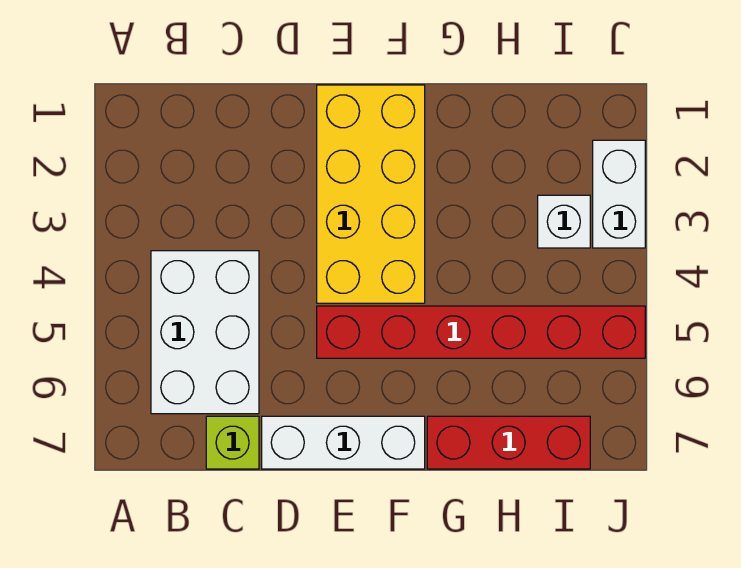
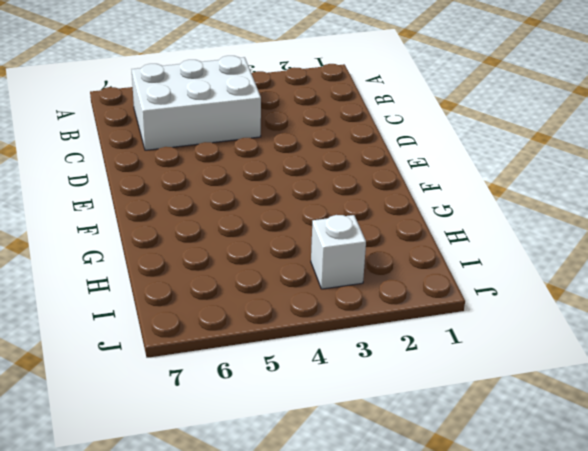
none -> lime brick C7 level 1
none -> white brick D7:F7 level 1

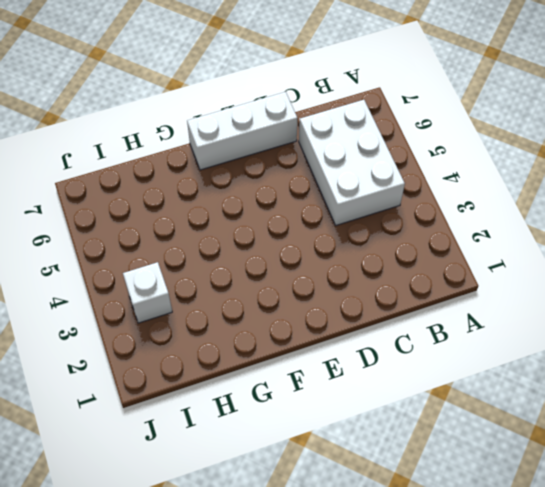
none -> lime brick C7 level 1
none -> yellow brick E1:F4 level 1

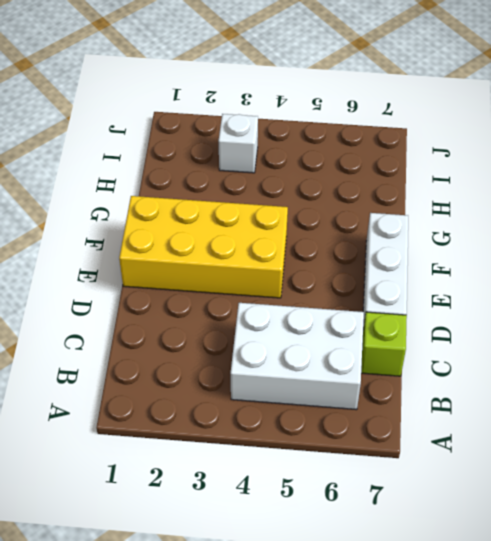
none -> red brick E5:J5 level 1
none -> red brick G7:I7 level 1

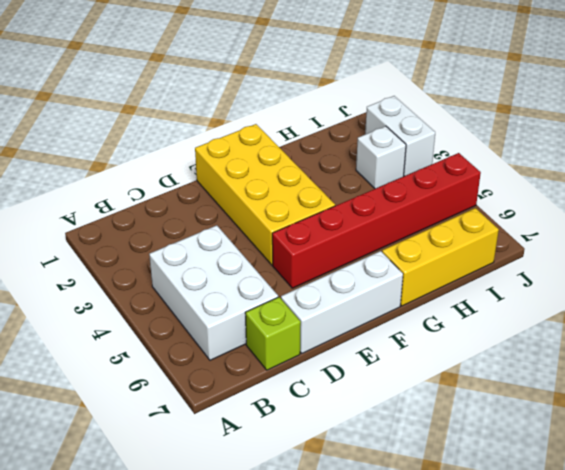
yellow brick G7:I7 level 1 -> red brick G7:I7 level 1

